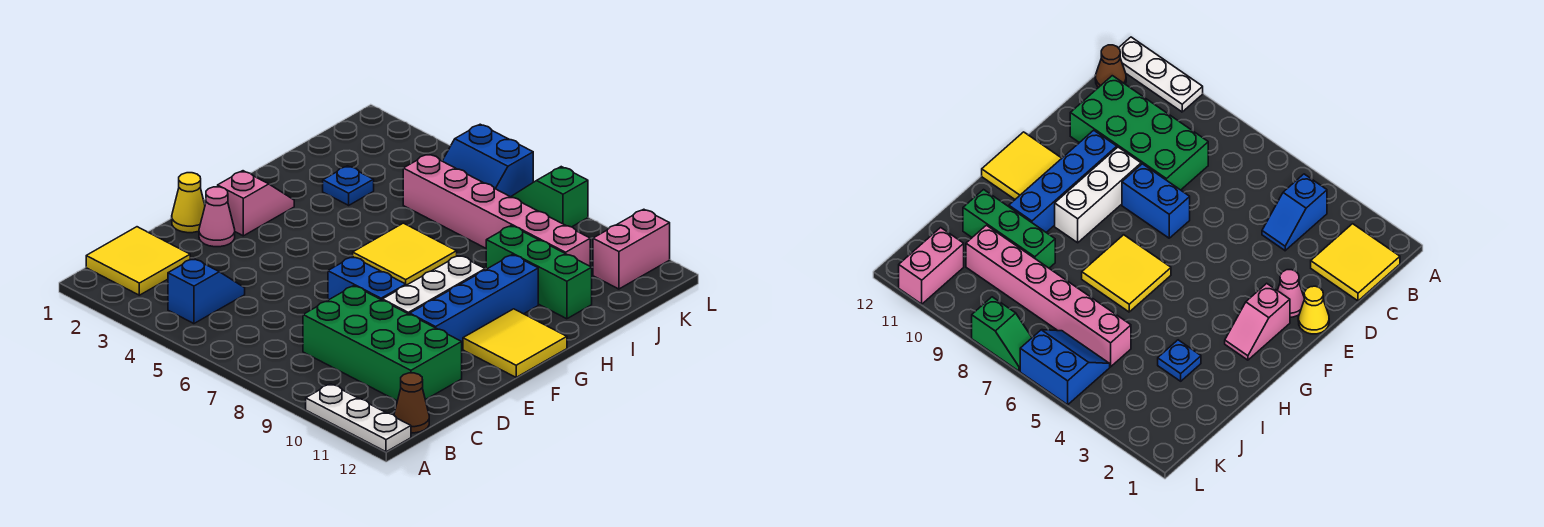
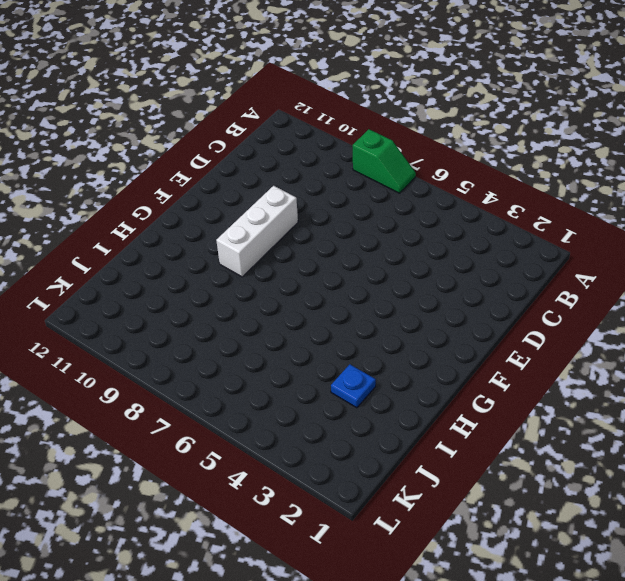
green slope A7:A8 level 1 top 8 -> green slope L7:L8 level 1 top 8
none -> white plate A10:A12 level 1
none -> yellow tile B1:C2 level 1
none -> blue slope B4:C4 level 1 top B

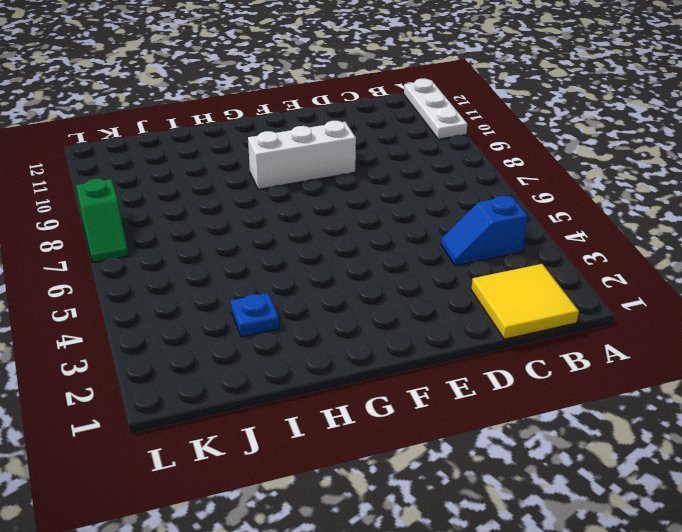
none -> brown cone B12 level 1
none -> green brick C8:D11 level 1
none -> yellow cone E1 level 1

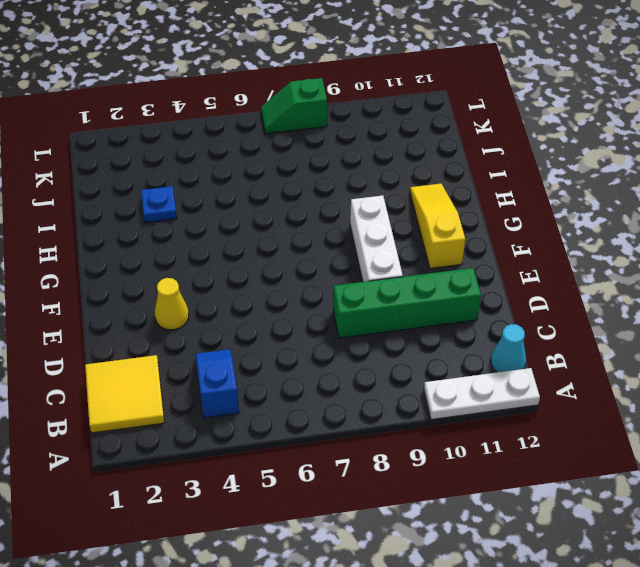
cyan cone B12 level 1 -> brown cone B12 level 1
green brick D8:D11 level 1 -> green brick C8:D11 level 1
yellow cone E3 level 1 -> yellow cone E1 level 1
yellow slope F11:H11 level 1 top F -> yellow tile F11:G12 level 1
none -> pink cone E2 level 1
none -> blue brick E7:E8 level 1
none -> blue brick E10:H10 level 1

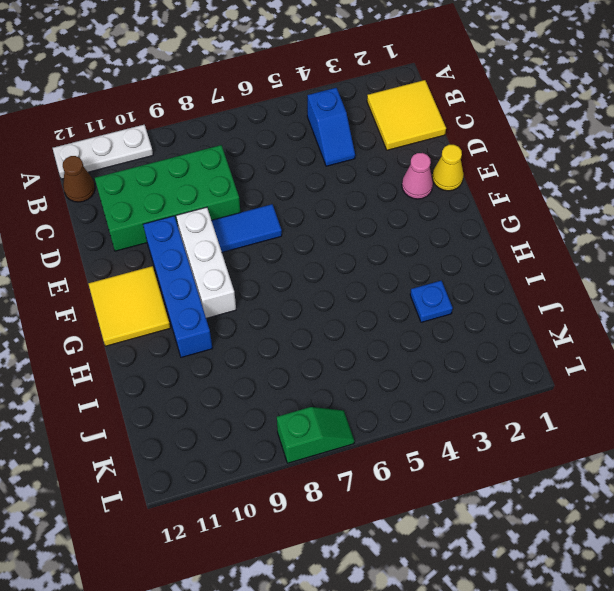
blue tile E7:E8 level 1 -> blue brick E7:E8 level 1
none -> pink slope F2:G2 level 1 top F
none -> yellow tile G6:H7 level 1
none -> green brick I9:I11 level 1

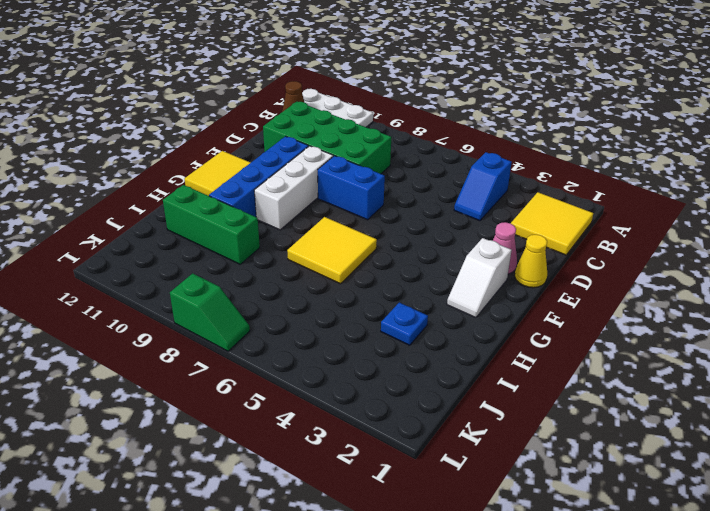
white slope F2:G2 level 1 top F -> pink slope F2:G2 level 1 top F
none -> pink brick J5:J10 level 1
none -> blue slope K5:L6 level 1 top L
none -> pink brick K11:L11 level 1

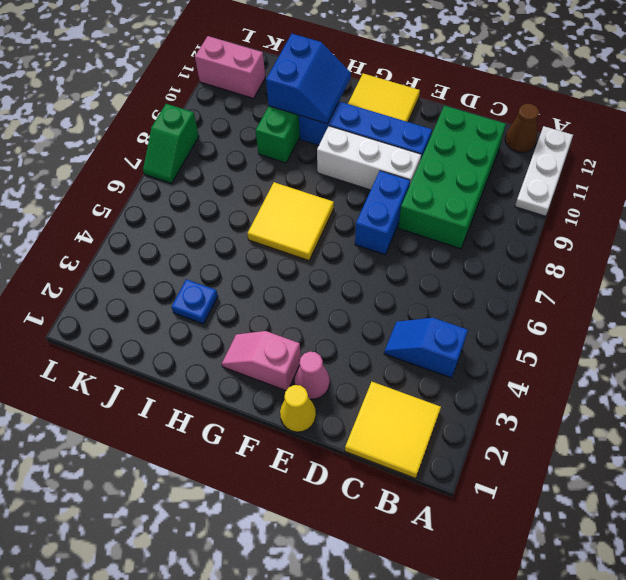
blue slope H10:I11 level 2 top I -> blue slope K5:L6 level 1 top L
none -> pink brick J5:J10 level 1

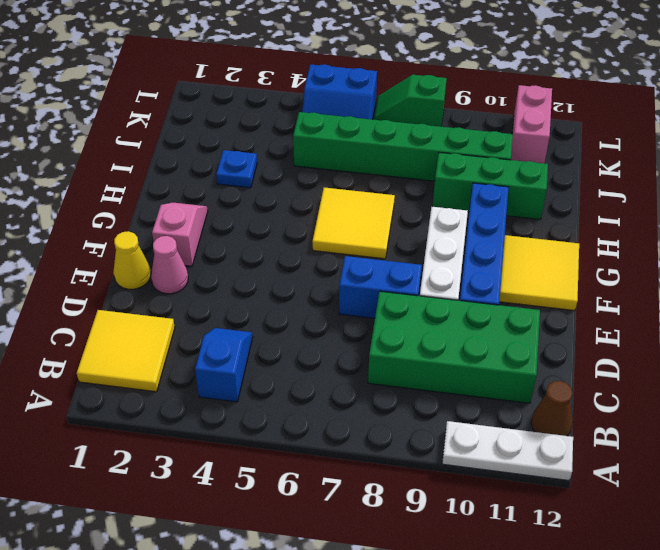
green brick J5:J10 level 1 -> pink brick J5:J10 level 1

